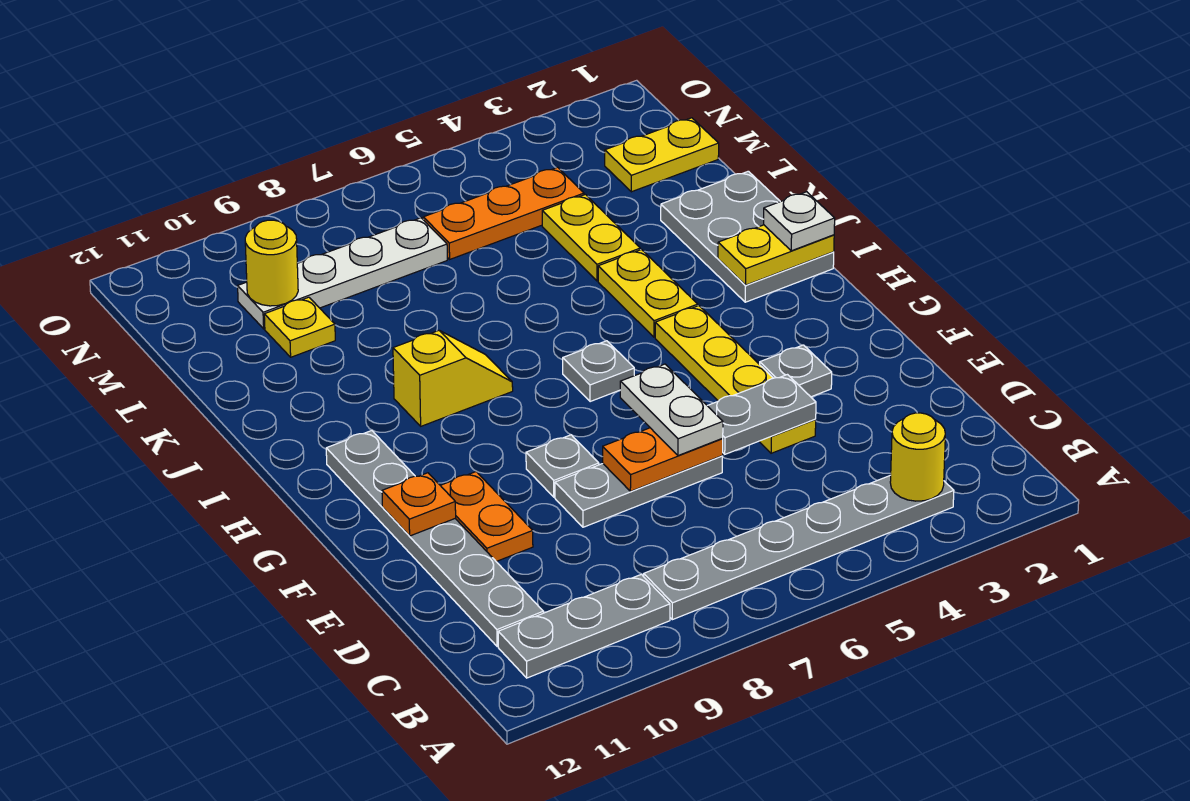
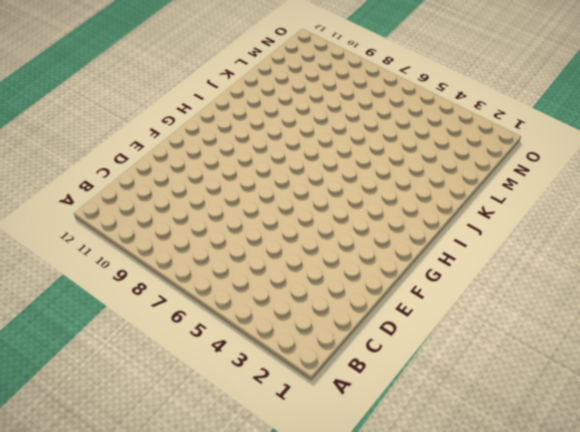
none -> grey plate B3:B8 level 1
none -> grey plate B9:B11 level 1
none -> grey plate C11:H11 level 1

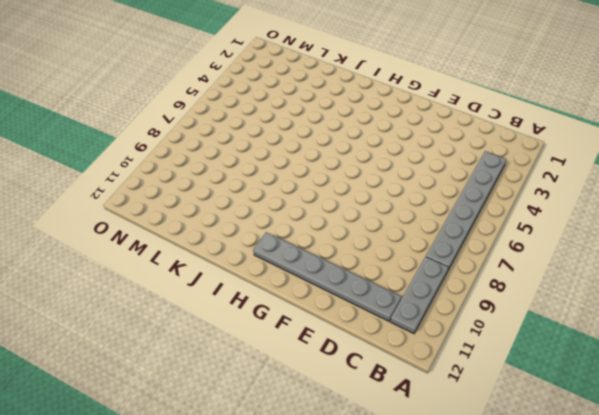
none -> yellow plate E4:H4 level 1
none -> grey plate E6:E8 level 1
none -> orange plate E10:F10 level 1

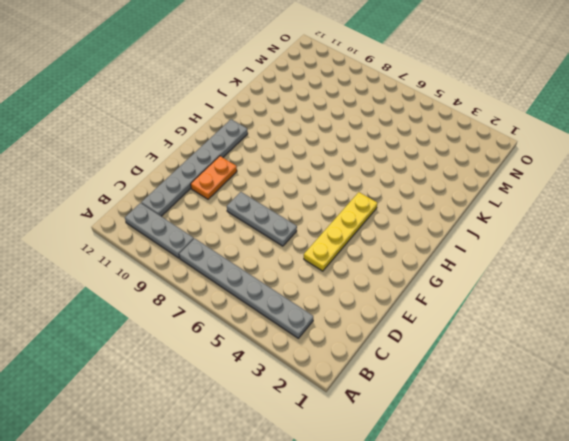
none -> grey plate F3 level 1
none -> grey plate F8 level 1
none -> grey plate H6 level 1

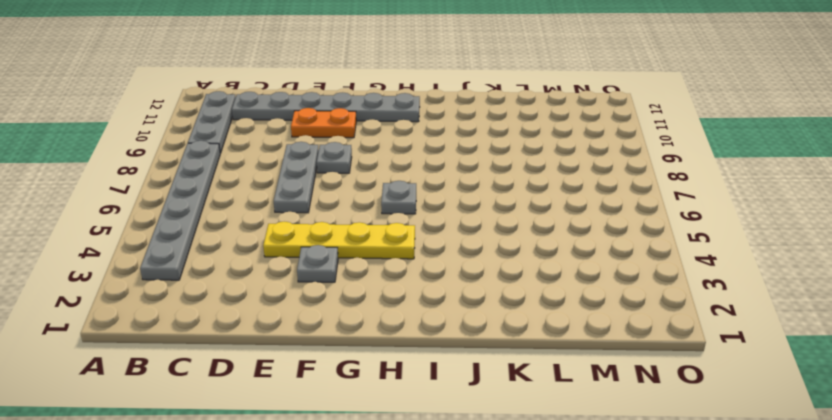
none -> grey plate I1:K2 level 1
none -> yellow plate I4:J4 level 1
none -> yellow slope I8:I9 level 1 top 9

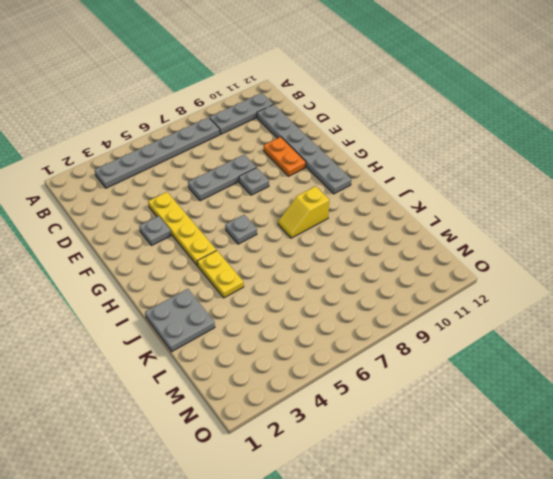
grey plate J1:K2 level 1 -> grey plate I1:K2 level 1
none -> yellow plate K4:L4 level 1
none -> yellow plate L10 level 1
none -> yellow plate M1:M2 level 1

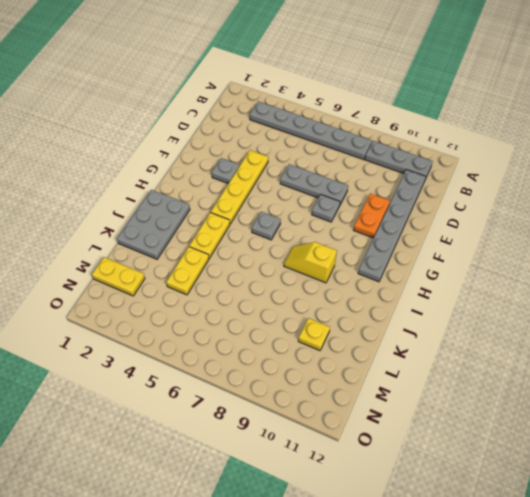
none -> orange plate M4:M6 level 1
none -> white plate M7:M10 level 1
none -> yellow round brick B3 level 2

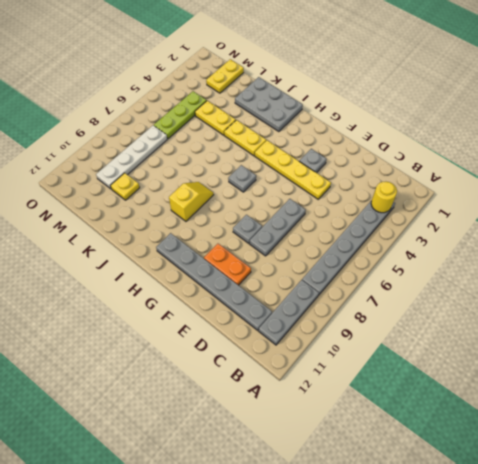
lime plate M4:M6 level 1 -> orange plate M4:M6 level 1
none -> grey plate E4:E5 level 2
none -> orange plate E6:E7 level 2
none -> orange plate F11 level 2

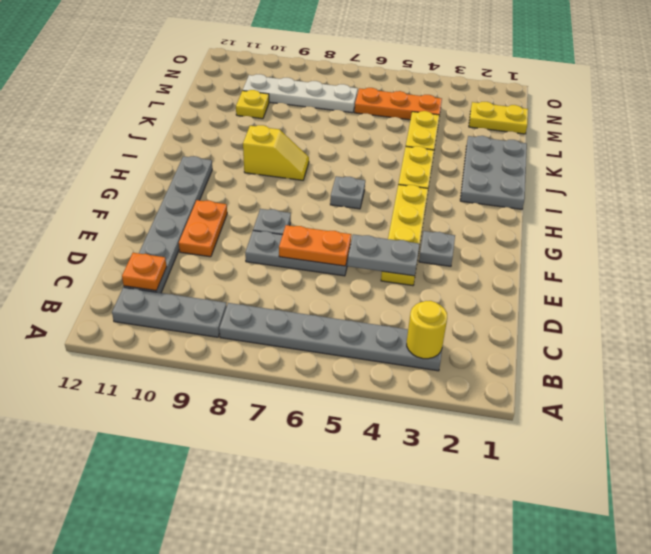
orange plate C11 level 2 -> orange plate F11 level 2
none -> yellow plate I1:I2 level 2
none -> yellow round brick M10 level 2
none -> white plate E6:F6 level 3

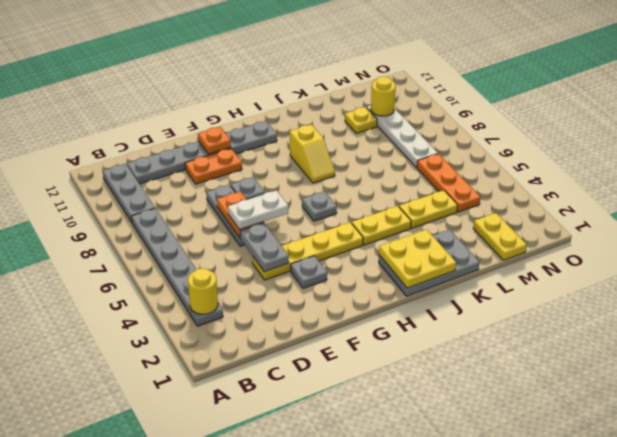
yellow plate I1:J2 level 2 -> yellow plate I1:I2 level 2
none -> white plate I1 level 3

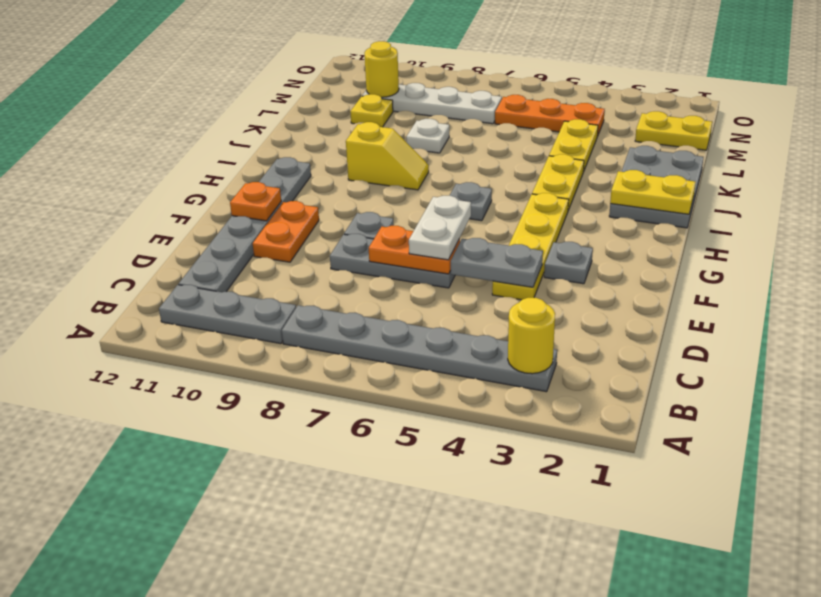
white plate K8 level 1 -> white plate I1 level 3

